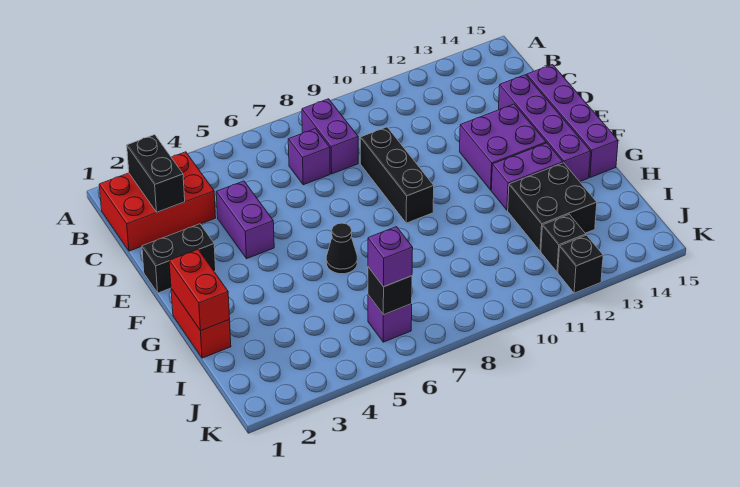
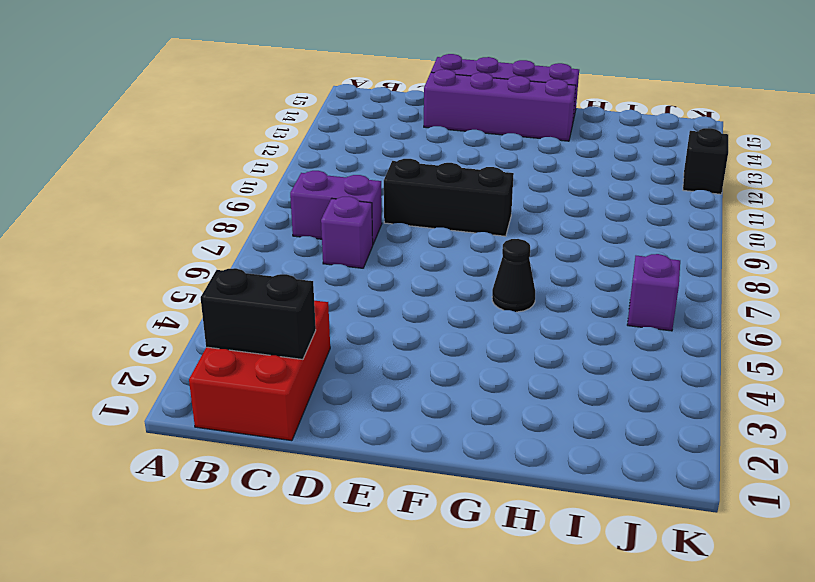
none -> purple brick D4:E4 level 1
none -> black brick E1:E2 level 1
none -> purple brick E12:F13 level 1

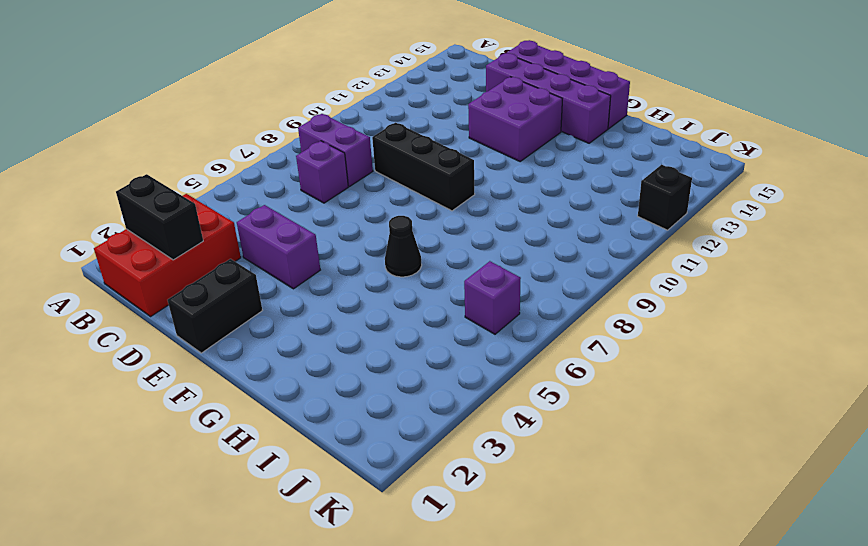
none -> red brick G1:H1 level 1
none -> purple brick G12:G13 level 1
none -> black brick H12:I13 level 1

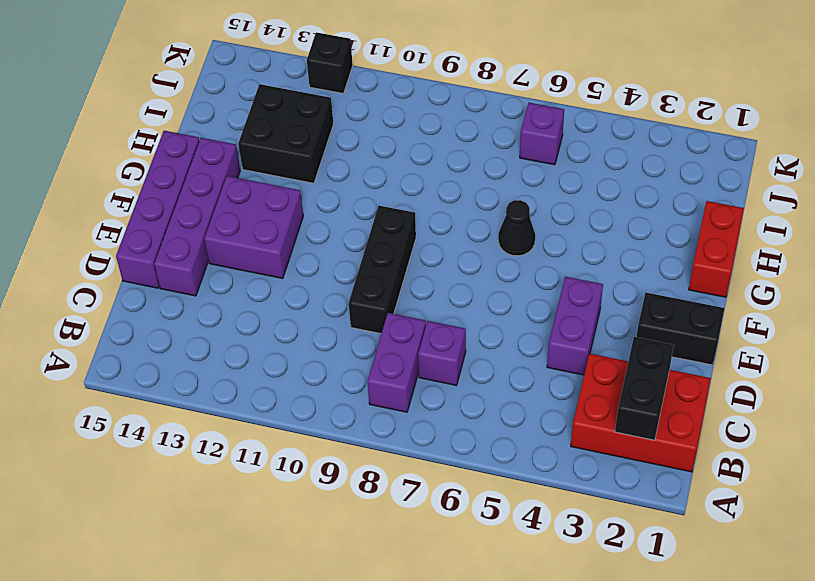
none -> purple brick G12:G13 level 1
none -> black brick J12 level 1
none -> red brick G1:H1 level 2

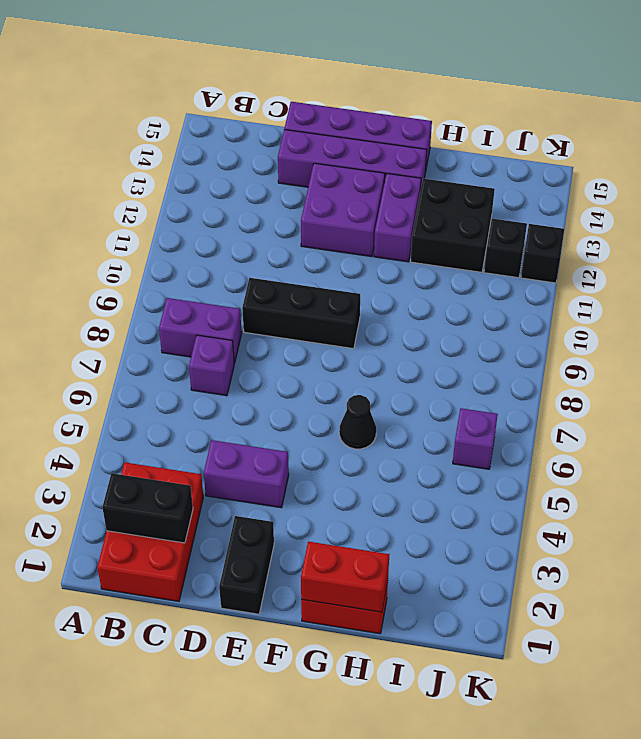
none -> black brick J6 level 2
none -> purple brick J6 level 3

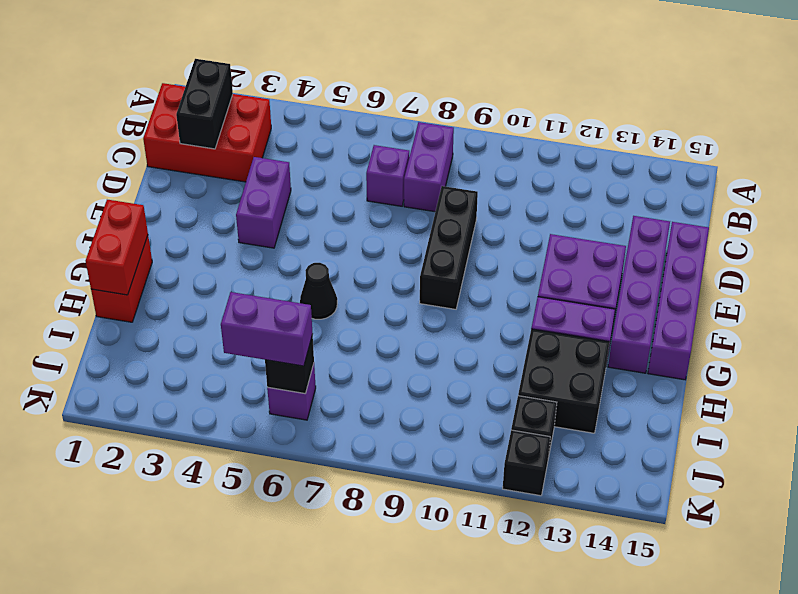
purple brick J5:J6 level 3 -> purple brick J6 level 3
none -> black brick E1:E2 level 1

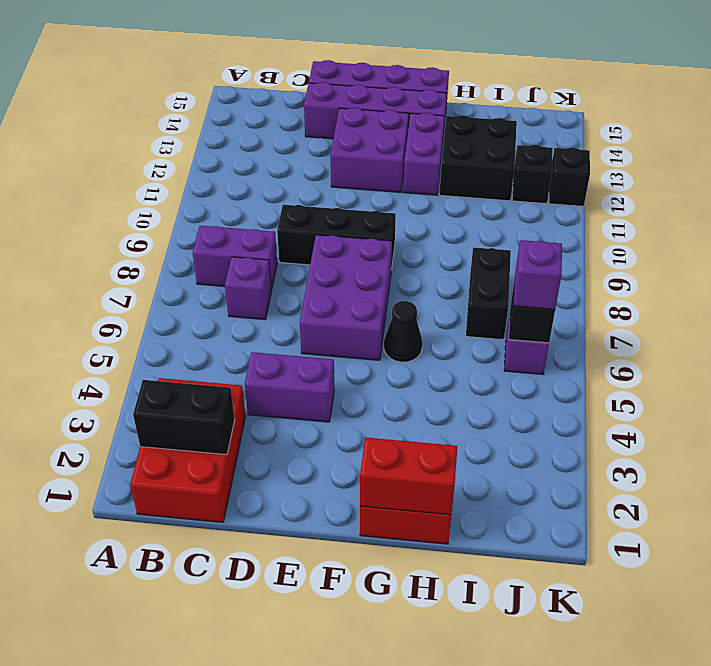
purple brick E6:F8 level 1 -> none
black brick I7:I8 level 1 -> black brick E1:E2 level 1

